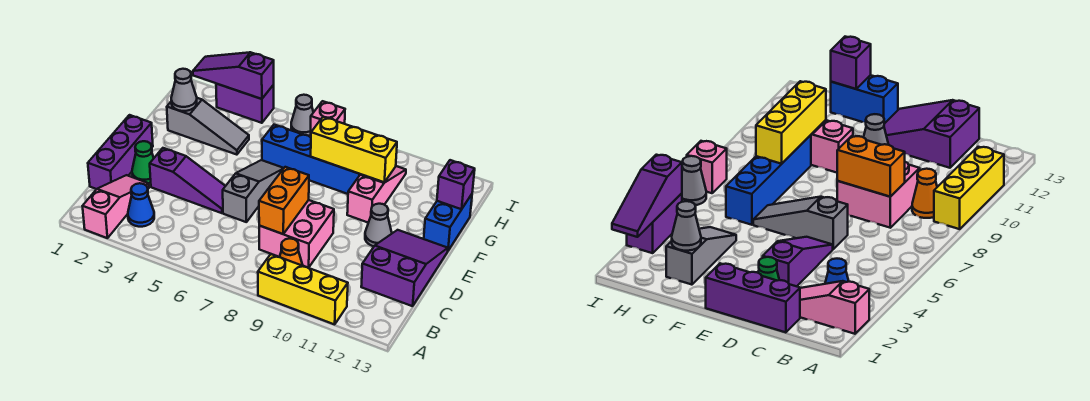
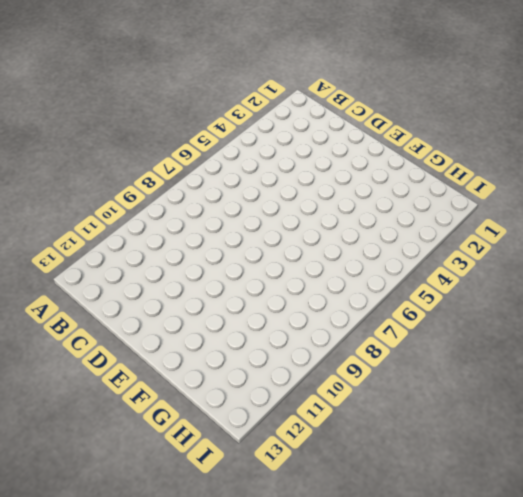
none -> pink slope A2:C2 level 1 top A
none -> yellow brick A9:A11 level 1
none -> blue cone B3 level 1

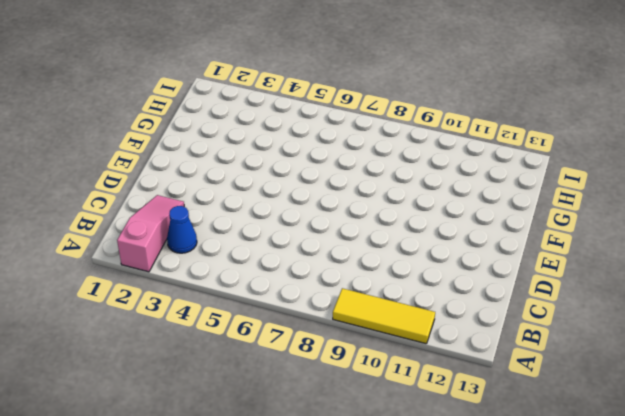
yellow tile A9:A11 level 1 -> yellow brick A9:A11 level 1
none -> orange cone B9 level 1
none -> purple brick C1:E1 level 1
none -> pink brick C8:D9 level 1

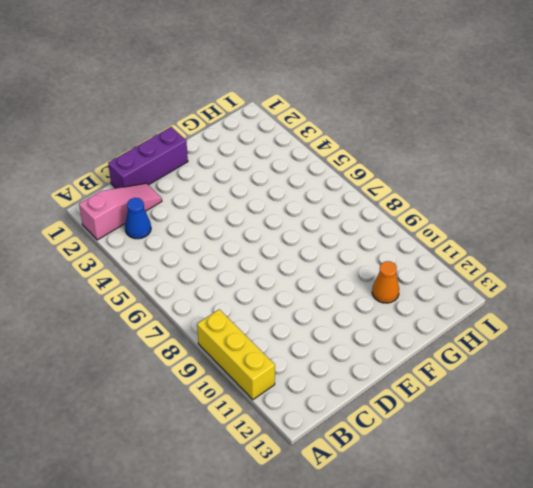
orange cone G11 level 1 -> orange cone B9 level 1
none -> pink brick C8:D9 level 1
none -> purple slope C12:E13 level 1 top C
none -> green cone D2 level 1

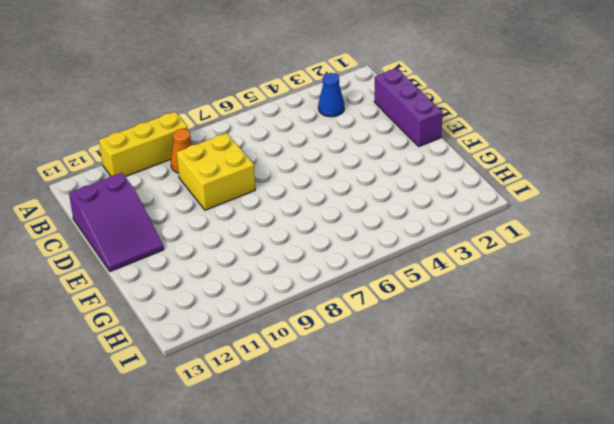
yellow brick C8:D9 level 1 -> pink brick C8:D9 level 1
none -> pink slope A2:C2 level 1 top A
none -> green cone D2 level 1
none -> purple slope D3:D5 level 1 top 3

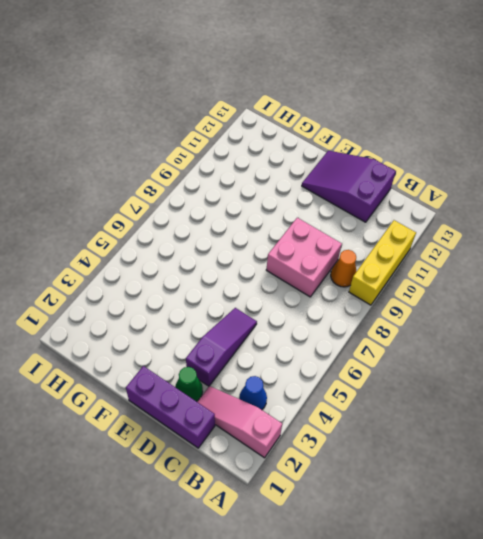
none -> grey slope D6:F6 level 1 top D
none -> grey cone E11 level 1
none -> pink slope F10:H10 level 1 top F

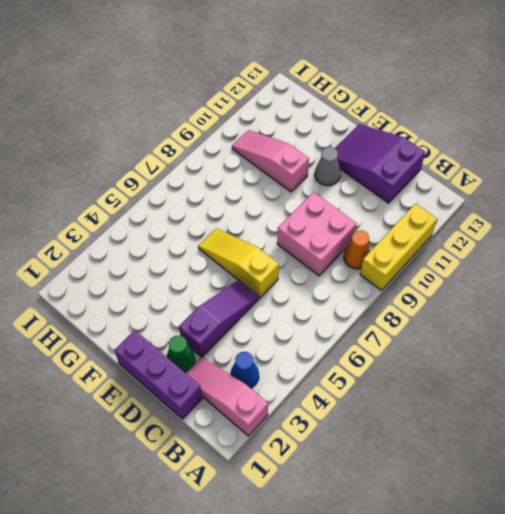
yellow slope D6:F6 level 1 top D -> grey slope D6:F6 level 1 top D
none -> blue brick F13:G13 level 1
none -> grey slope G2:G4 level 1 top 2
none -> blue brick G6:G9 level 1

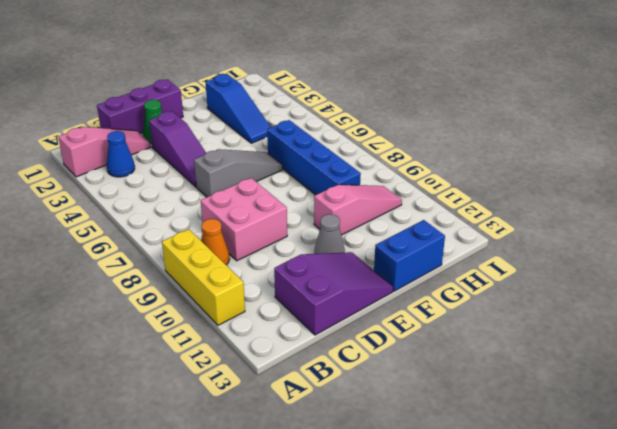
blue slope G2:G4 level 1 top 2 -> grey slope G2:G4 level 1 top 2
none -> purple brick I3:I4 level 1
none -> grey cone I6 level 1
none -> pink brick I7 level 1

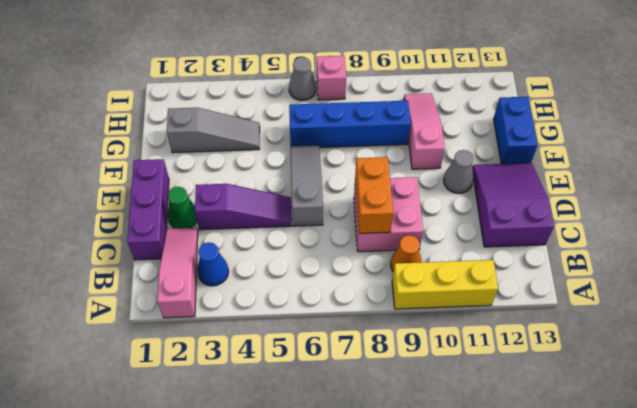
none -> purple brick I3:I4 level 1
none -> grey cone G2 level 2
none -> yellow brick G8:G10 level 2

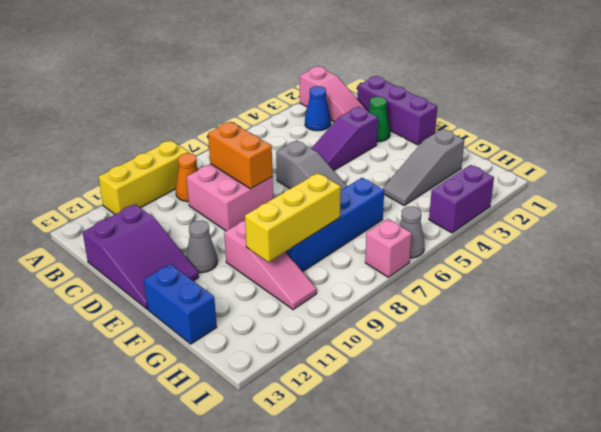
none -> grey cone G2 level 2
none -> purple brick G13 level 2
none -> purple slope I2:I4 level 2 top 4

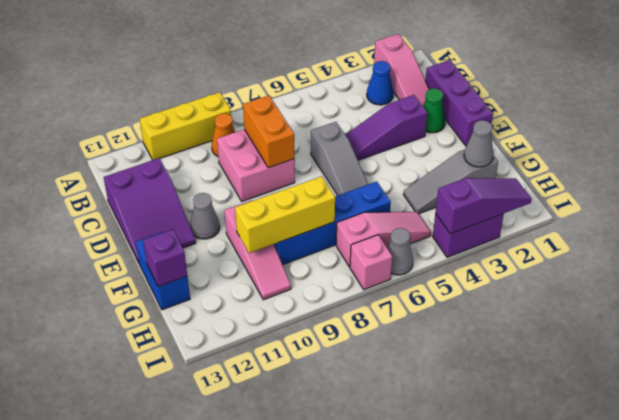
pink slope H5:H7 level 1 top 7 -> none

